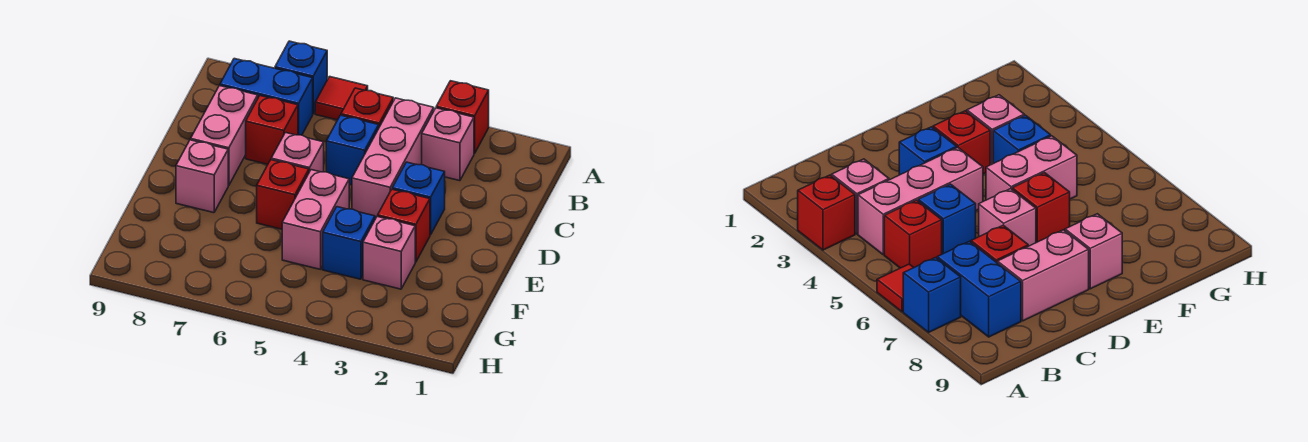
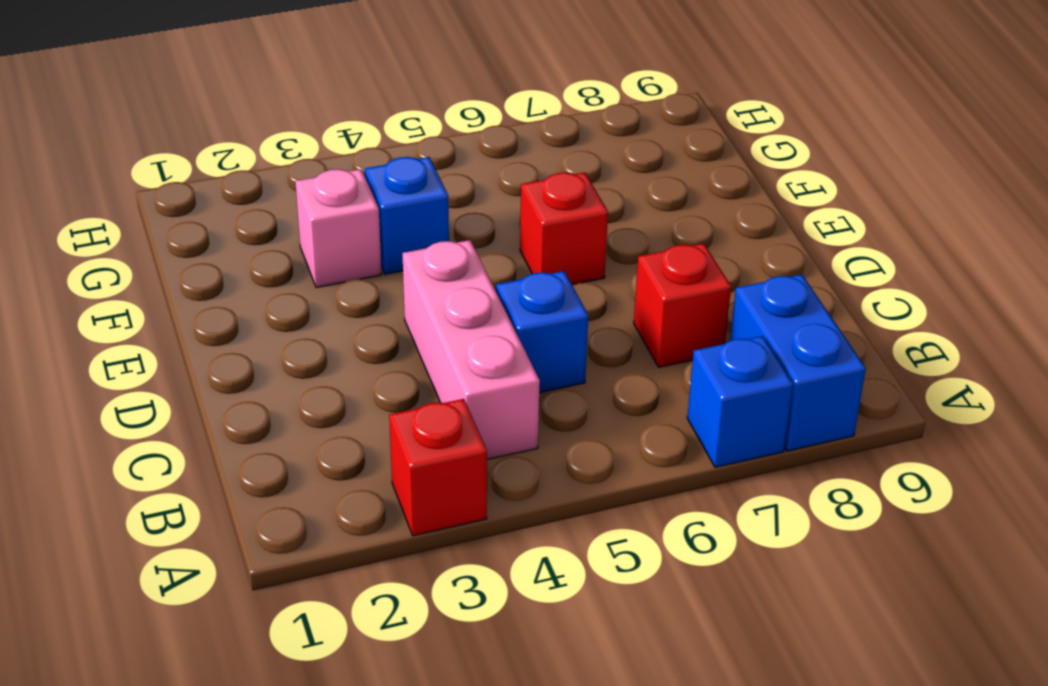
blue brick A8:B8 level 1 -> blue brick B7:B8 level 1
none -> red tile A6 level 1
none -> pink brick B3 level 1
none -> red brick B5 level 1

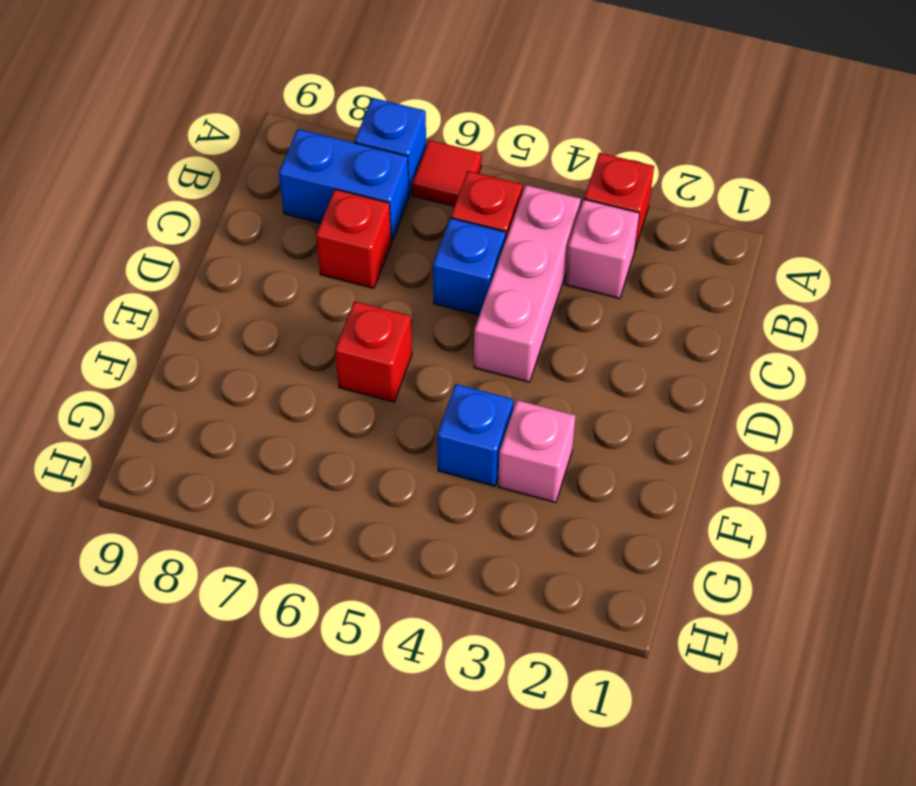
none -> pink brick C8:D8 level 1
none -> blue brick D3 level 1
none -> pink brick D6 level 1

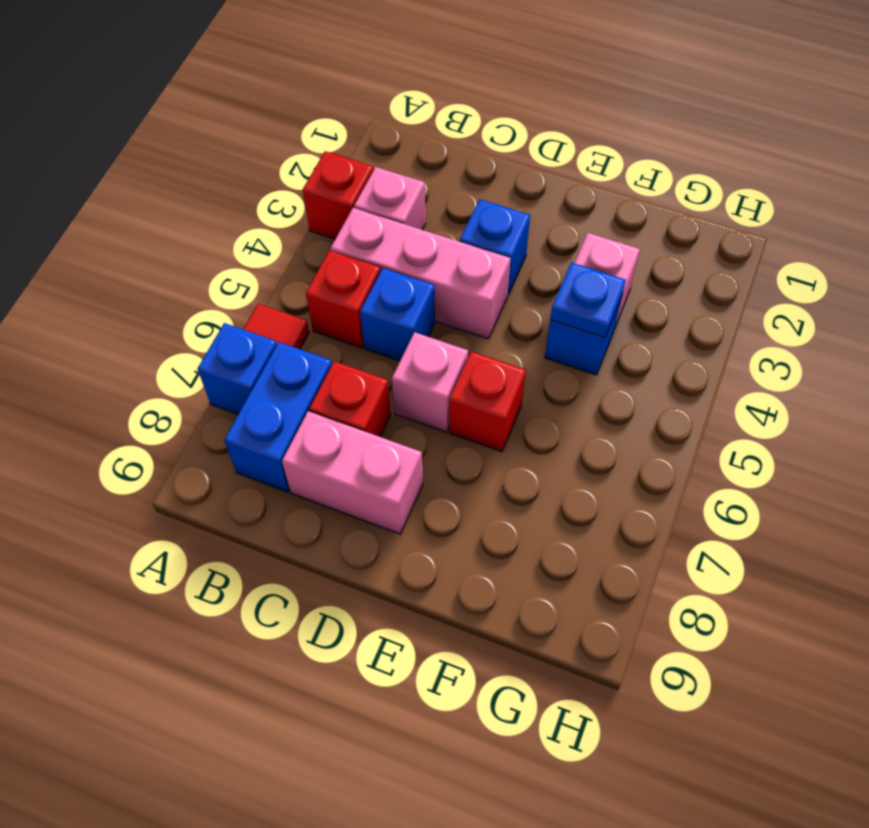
blue plate F4 level 2 -> none
none -> red brick E3 level 1
none -> pink brick E5:F5 level 1
none -> pink brick E8 level 1

